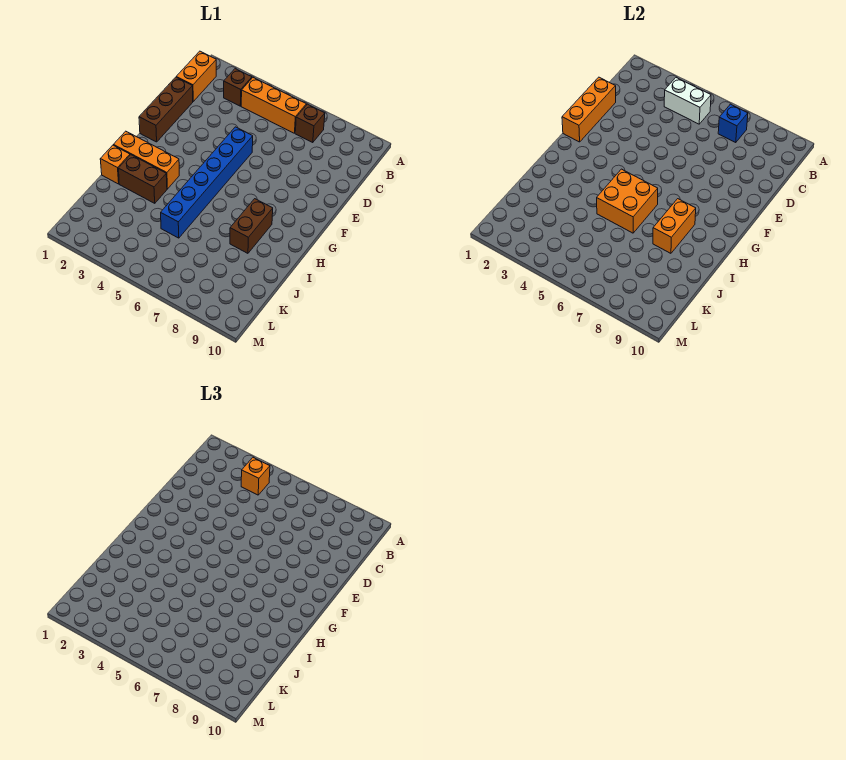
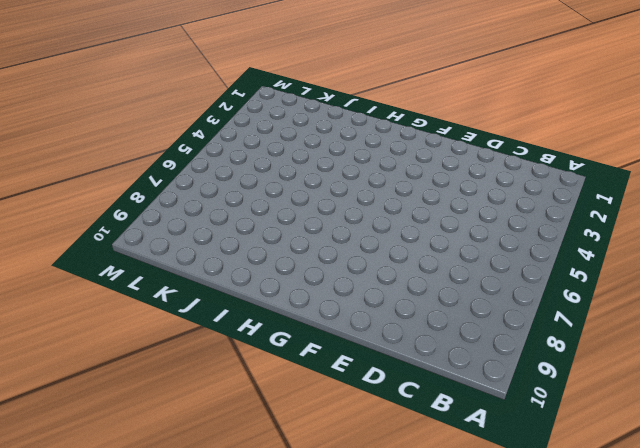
none -> orange brick B1:C1 level 1
none -> brown brick B3 level 1
none -> orange brick B4:B6 level 1

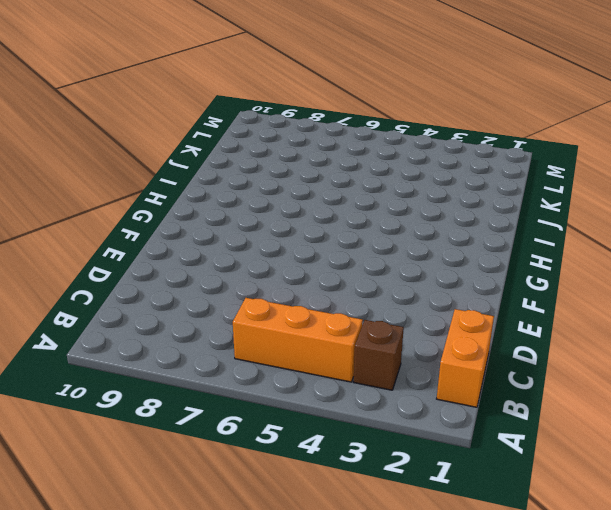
none -> brown brick B7 level 1
none -> brown brick D1:F1 level 1
none -> blue brick E5:J5 level 1

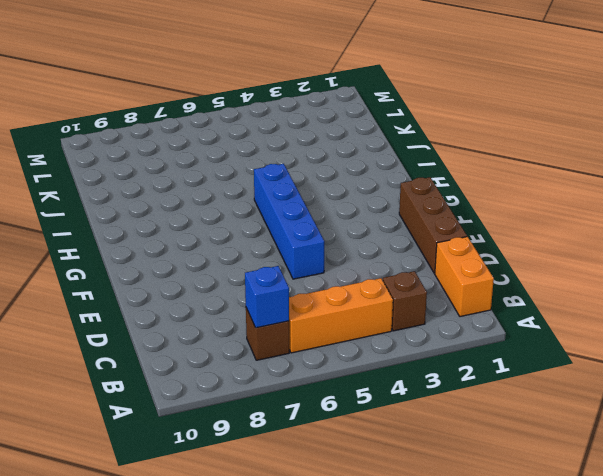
blue brick E5:H5 level 1 -> blue brick E5:J5 level 1
none -> orange brick H1:H3 level 1
none -> brown brick H8:I8 level 1
none -> orange brick I1 level 1

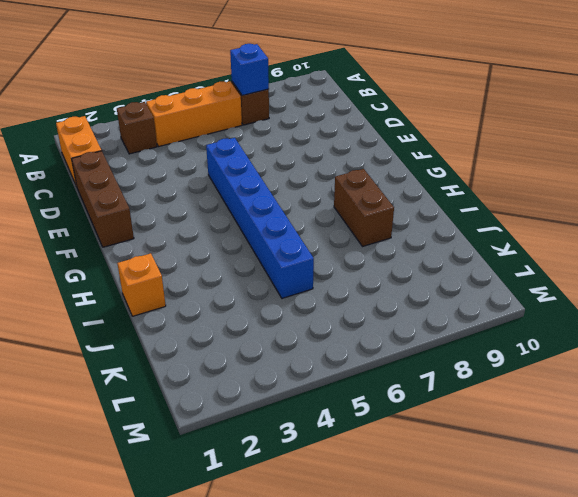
none -> orange brick H1:H3 level 1
none -> brown brick I2:I3 level 1
none -> white brick B4:B5 level 2

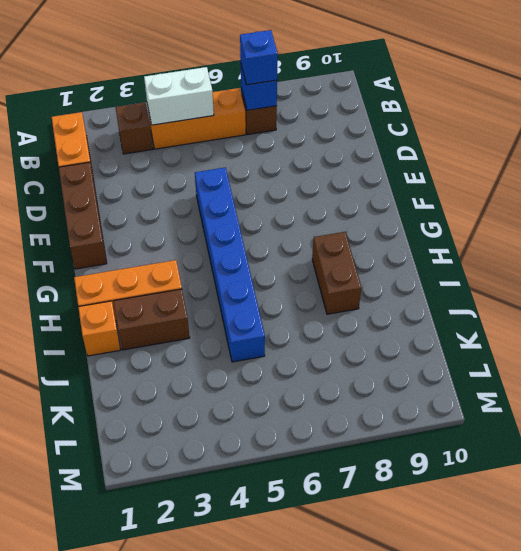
blue brick B7 level 3 -> none
none -> orange brick D1:F1 level 2
none -> orange brick H5:I6 level 2
none -> orange brick H8:I8 level 2

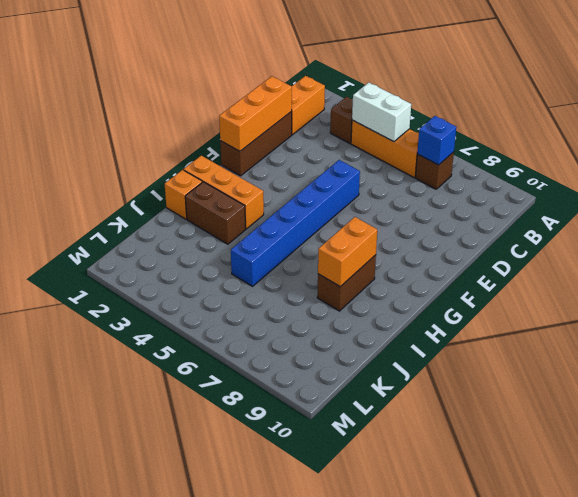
none -> orange brick H5:I6 level 2
none -> orange brick B4 level 3

